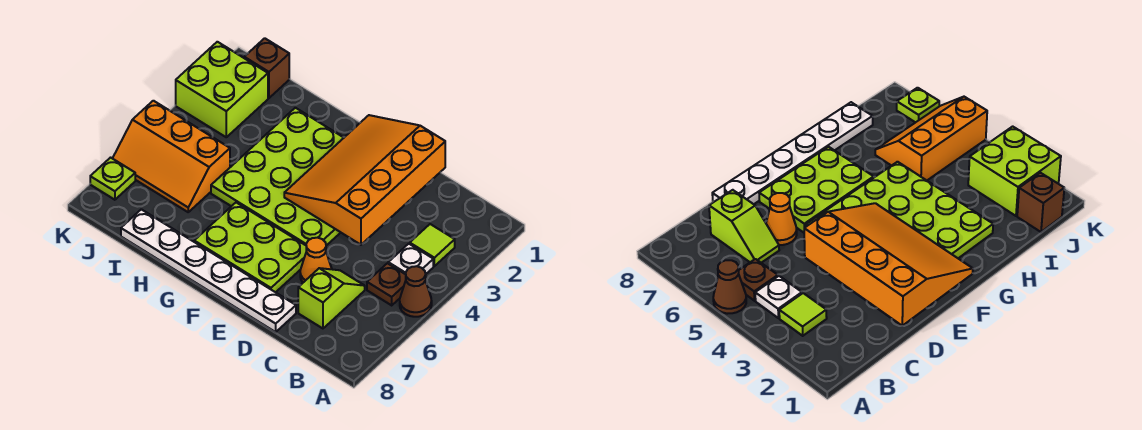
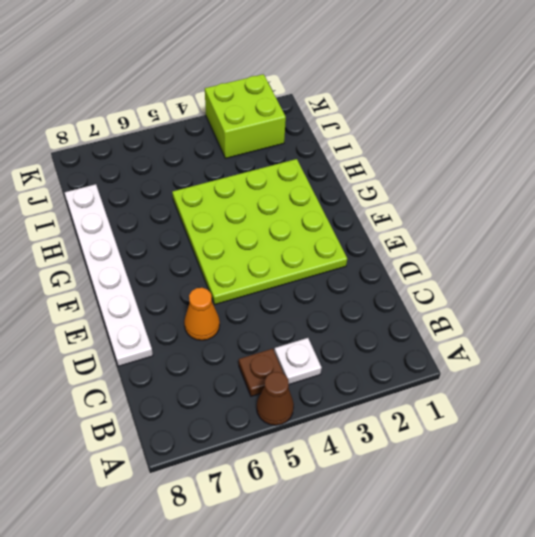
none -> lime tile B3 level 1
none -> lime slope C6:C7 level 1 top 7
none -> lime plate E6:G7 level 1

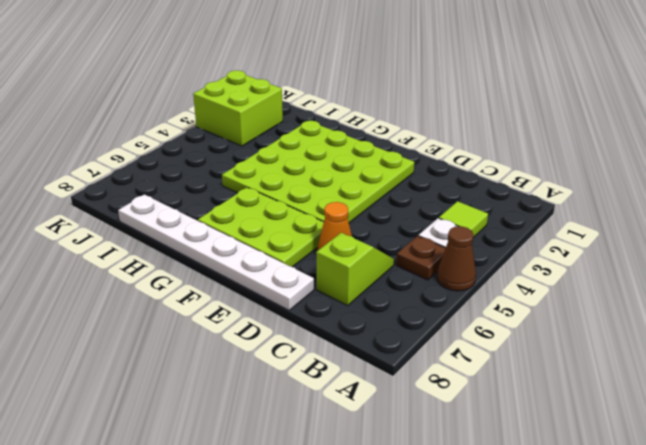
none -> orange slope I5:K6 level 1 top 5
none -> brown brick J1 level 1
none -> lime plate K7 level 1

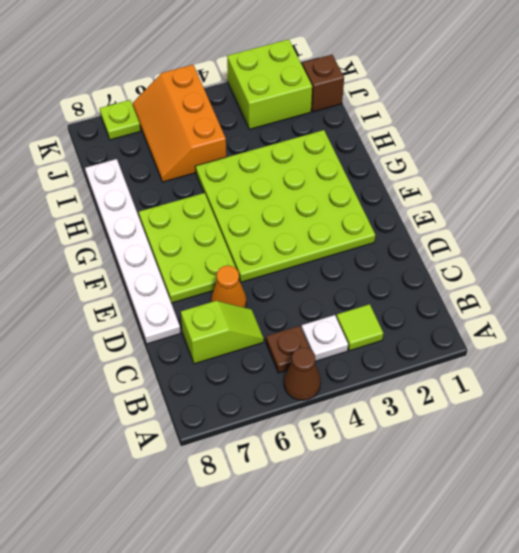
none -> orange slope D1:F4 level 2 top D

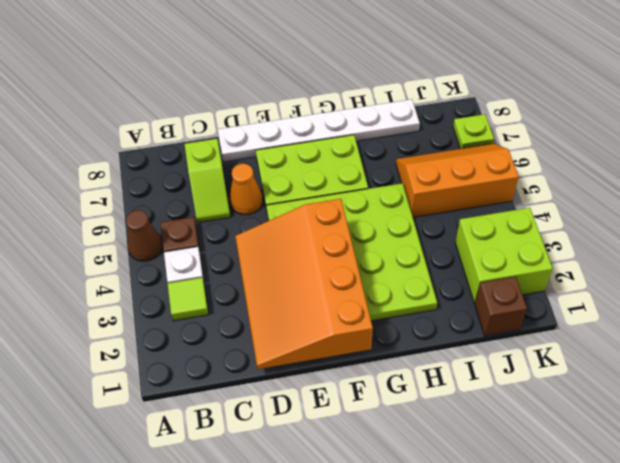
orange slope D1:F4 level 2 top F -> orange slope D1:F4 level 2 top D

